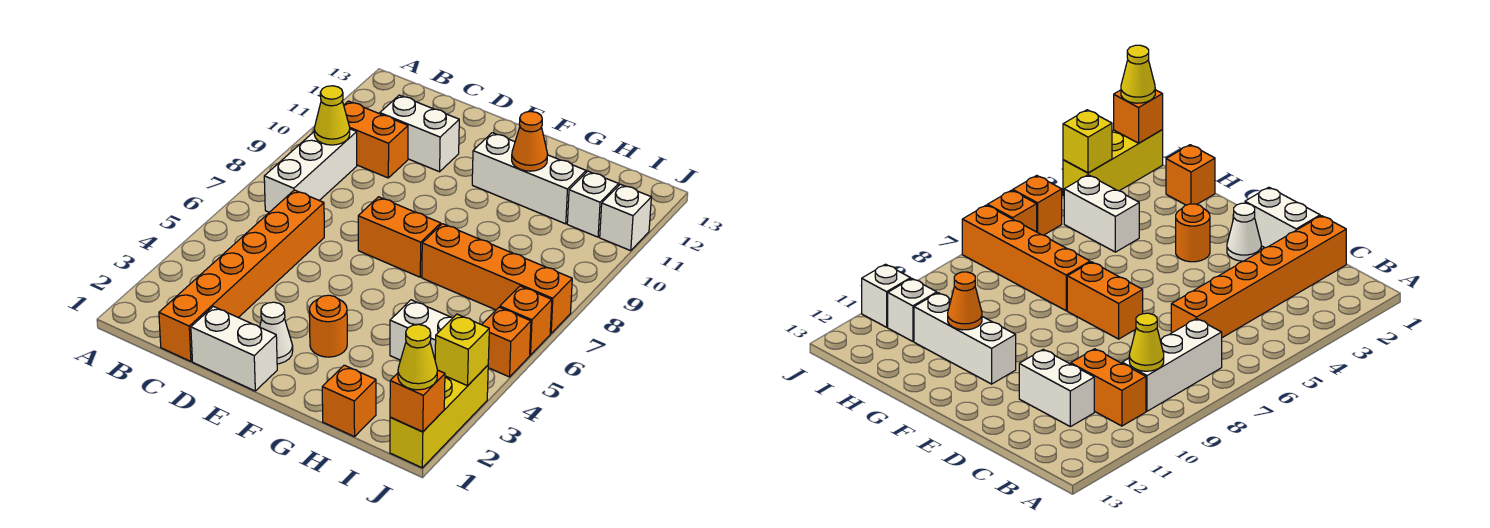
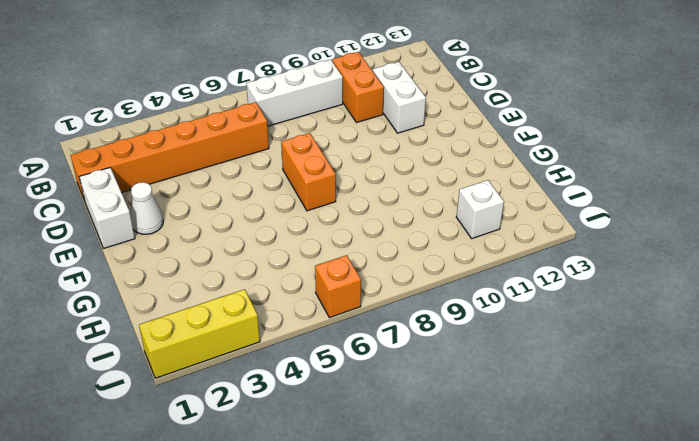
none -> orange round brick F3 level 1
none -> white brick F11:H11 level 1
none -> orange brick G7:J7 level 1

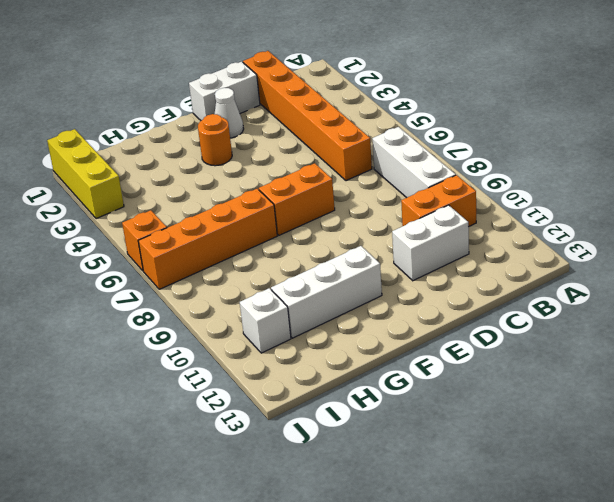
none -> orange brick H1 level 1
none -> white brick H4:I4 level 1
none -> orange brick J5 level 1

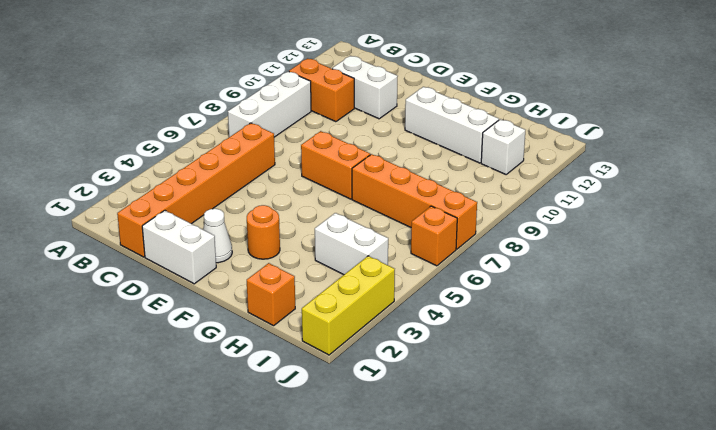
none -> orange brick J5 level 1
none -> white brick J11 level 1
none -> yellow cone B9 level 2

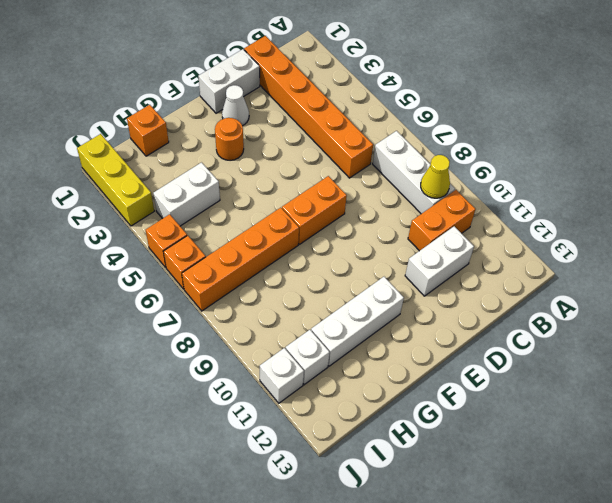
none -> orange cone G11 level 2
none -> orange brick J1 level 2
none -> yellow brick J3 level 2

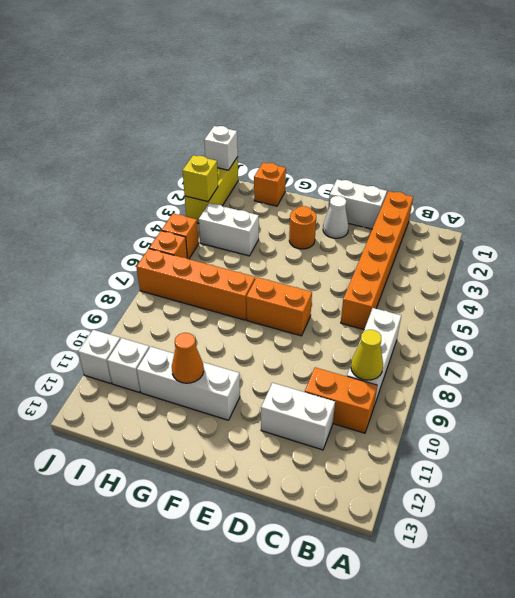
white brick J1 level 2 -> orange brick J1 level 2
none -> yellow cone J1 level 3

